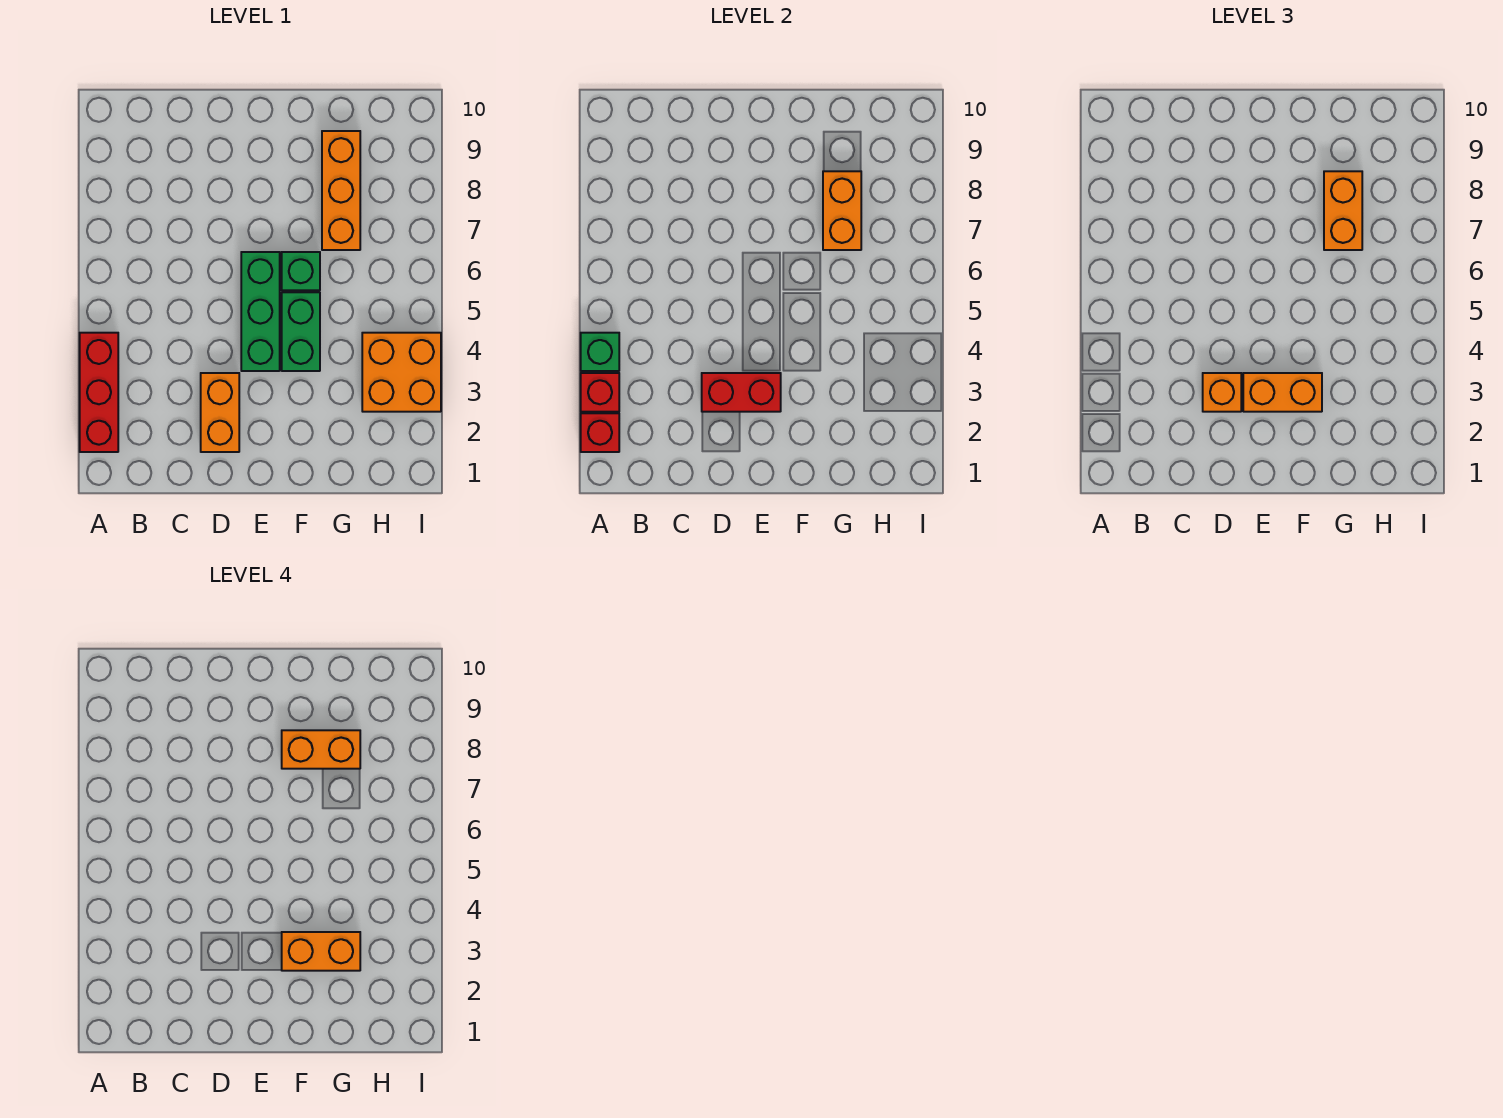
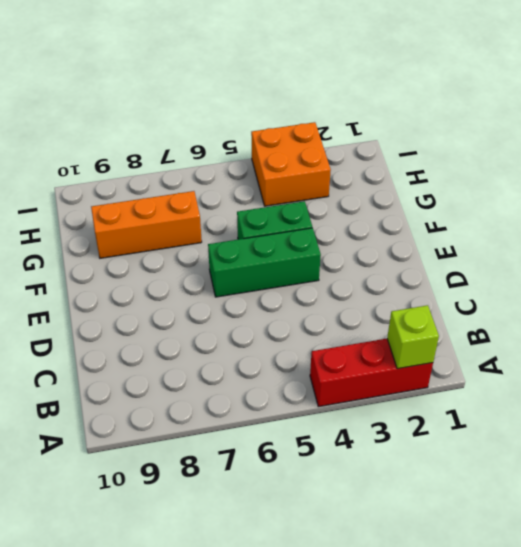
lime brick A2 level 2 -> red brick A2 level 2
none -> orange brick D2:D3 level 1
none -> green brick F6 level 1
none -> red brick A3 level 2

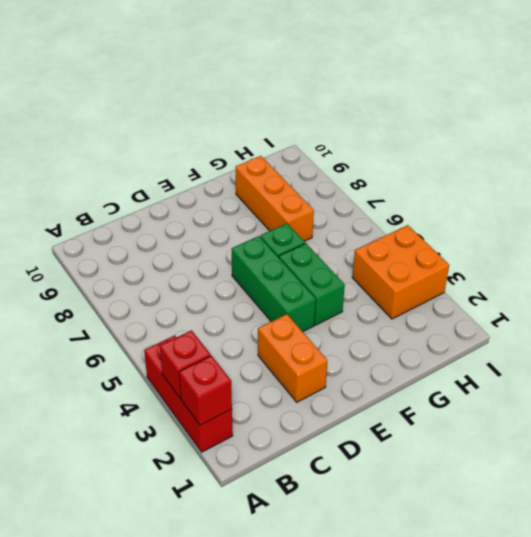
none -> green brick A4 level 2
none -> red brick D3:E3 level 2
none -> orange brick G7:G8 level 2

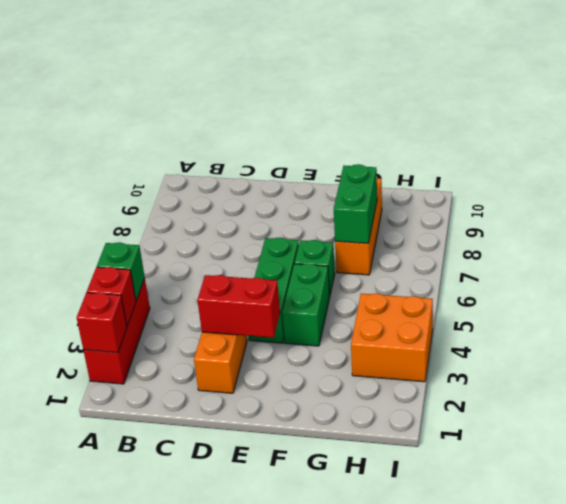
green brick G7:G8 level 2 -> orange brick G7:G8 level 2
none -> orange brick D3 level 3
none -> orange brick E3:F3 level 3
none -> orange brick G7:G8 level 3

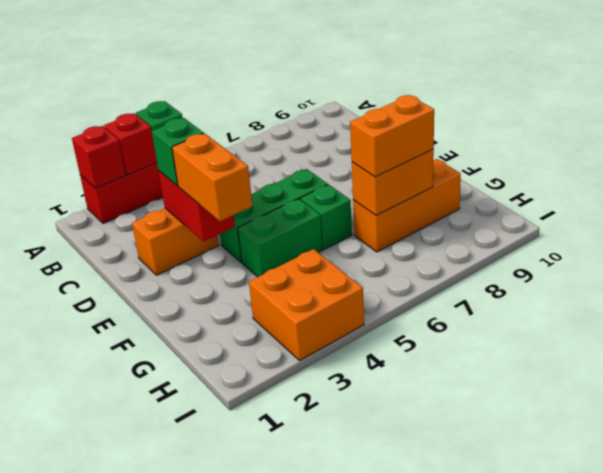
green brick D3 level 3 -> orange brick D3 level 3
none -> orange brick F3:G3 level 4
none -> orange brick F8:G8 level 4

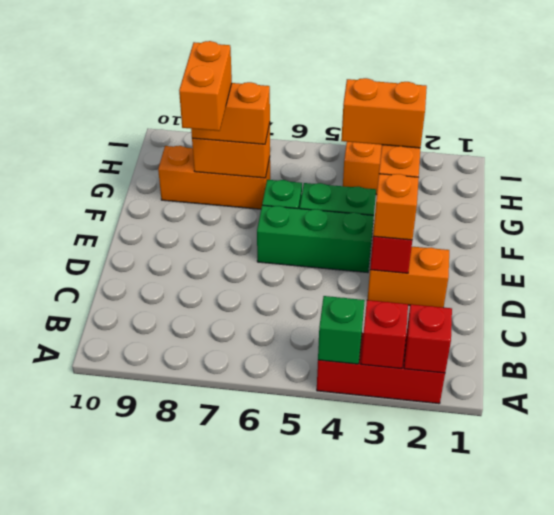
orange brick F3:F4 level 4 -> orange brick F3:G3 level 4

